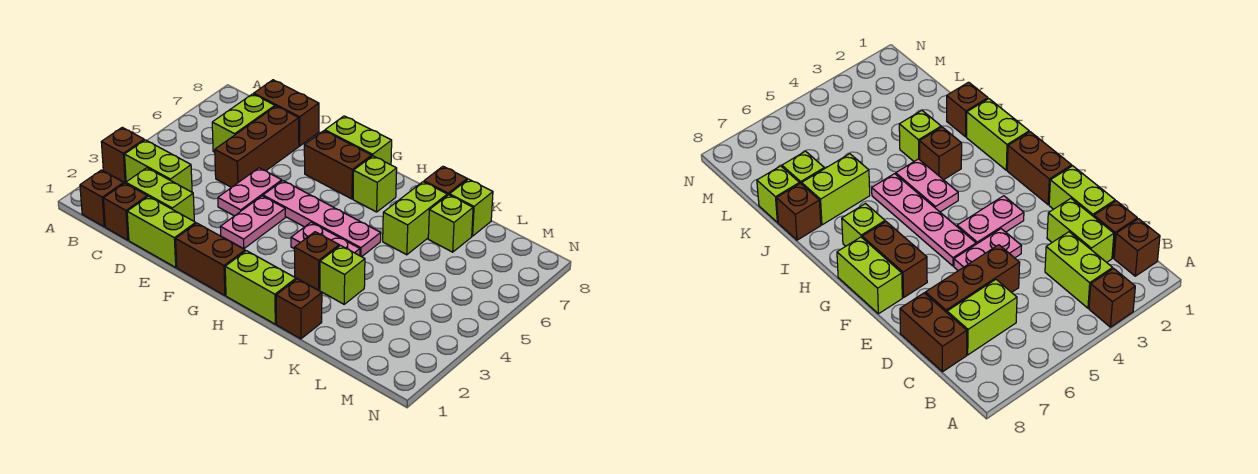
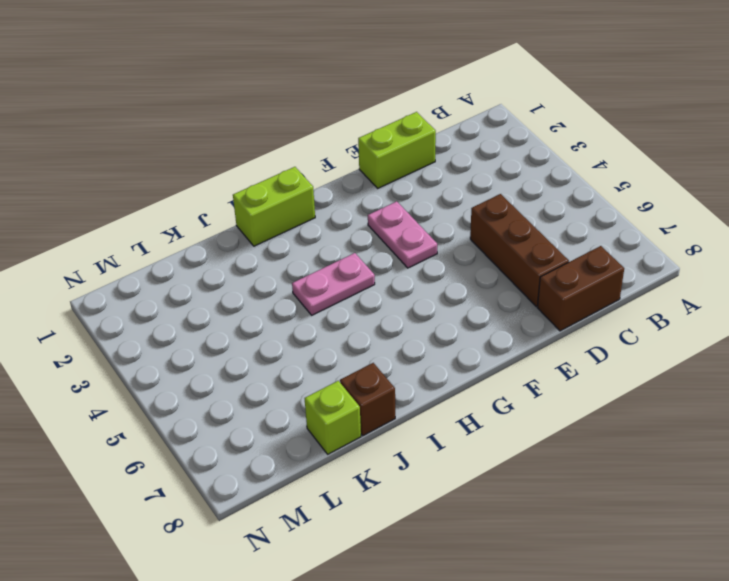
none -> brown brick A3 level 1
none -> brown brick B1 level 1
none -> lime brick B3:C3 level 1

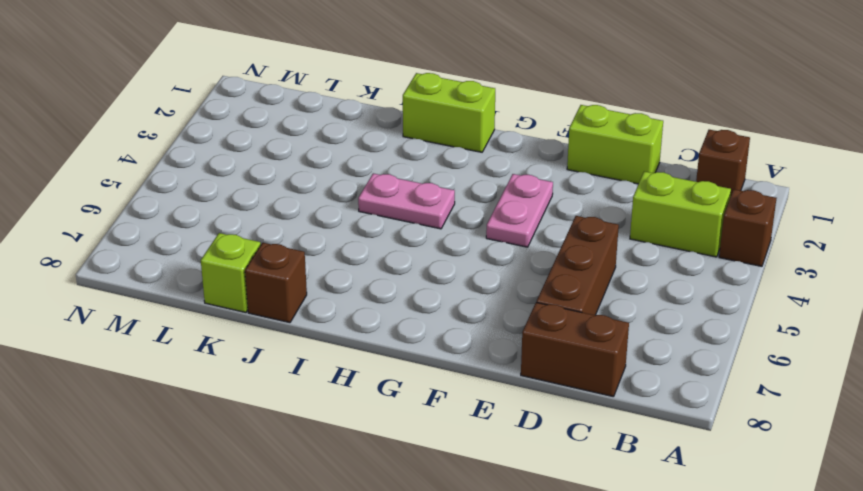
none -> brown brick C1 level 1
none -> lime brick C2:D2 level 1
none -> lime brick C6:C7 level 1

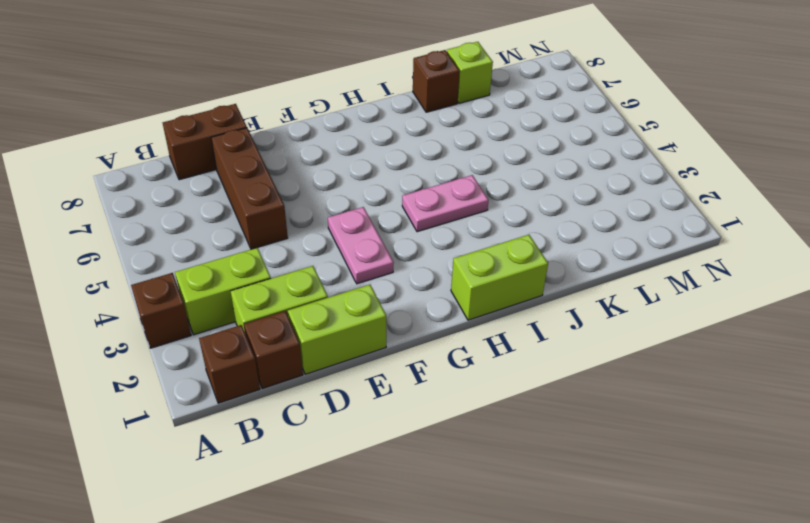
none -> lime brick C6:C7 level 1
none -> pink plate E4:E5 level 1
none -> brown brick F1:G1 level 1

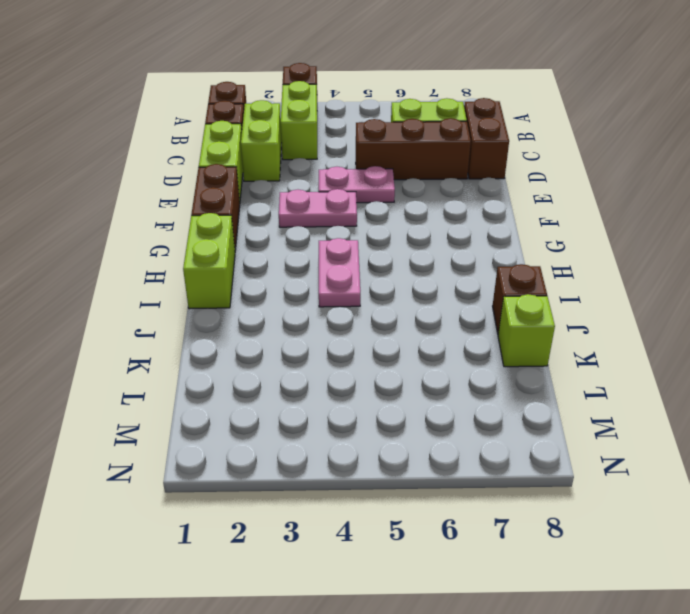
none -> pink plate F5:I5 level 1
none -> brown brick F7:G7 level 1
none -> lime brick F8:G8 level 1

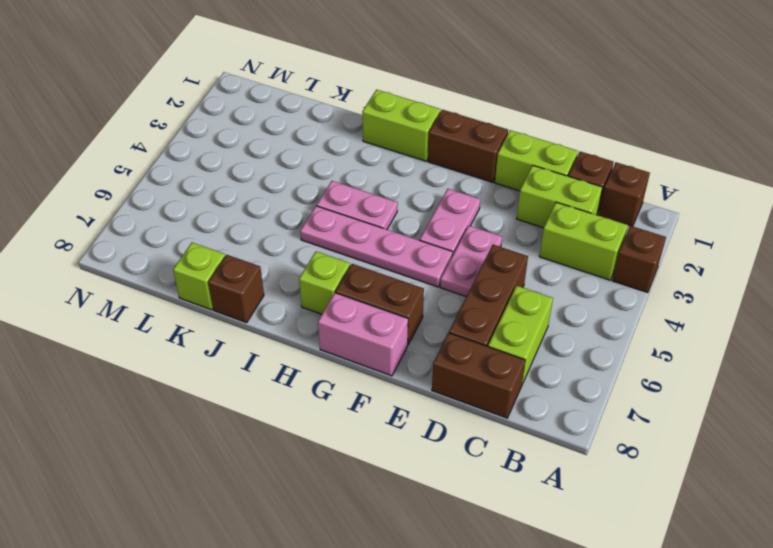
pink brick F8:G8 level 1 -> lime brick F8:G8 level 1
none -> brown brick I3 level 1
none -> brown brick J1 level 1
none -> lime brick J3 level 1

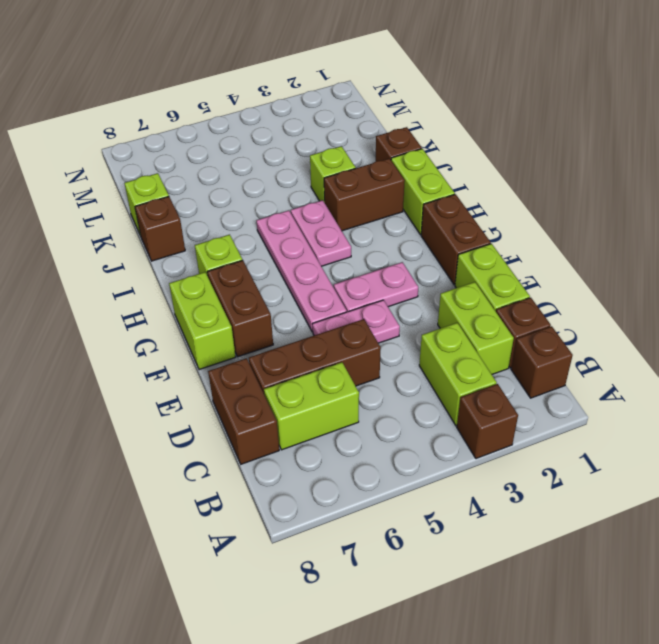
brown brick I2:I3 level 1 -> brown brick I3 level 1
none -> lime brick J6:J7 level 1
none -> lime brick K7 level 1

